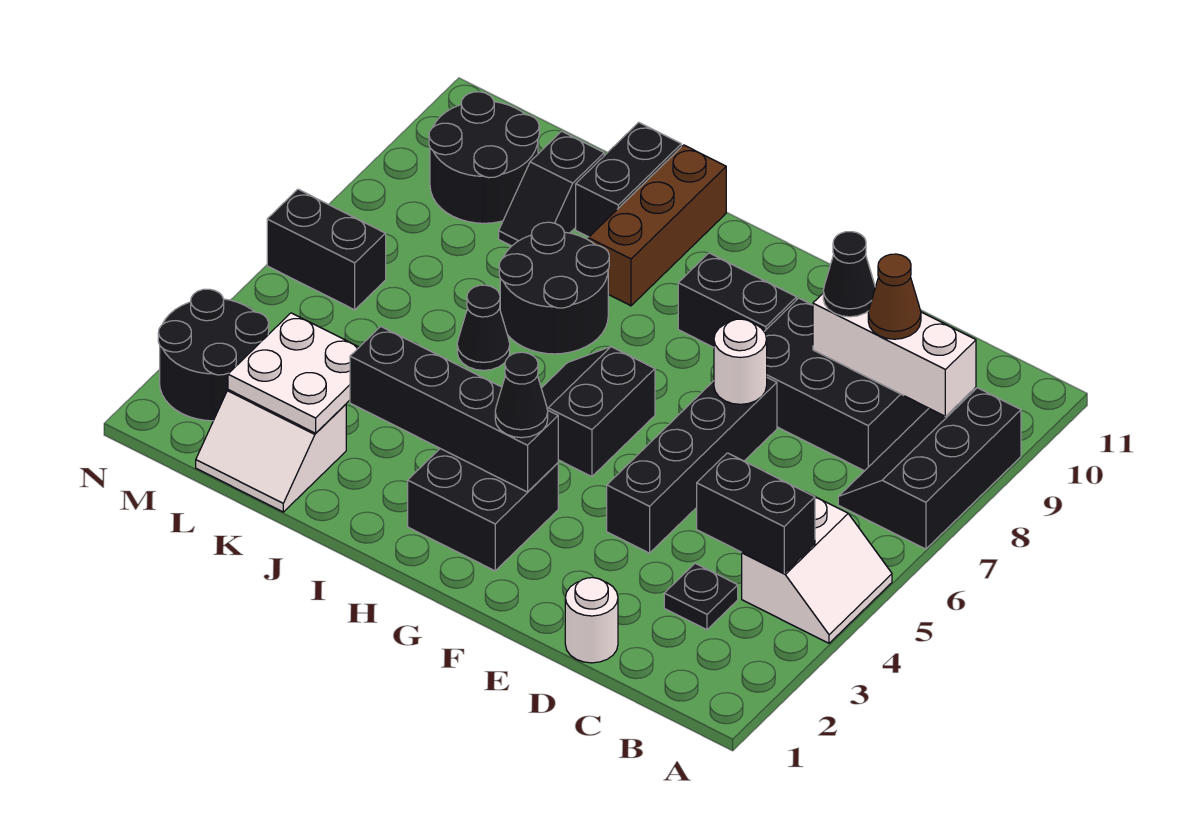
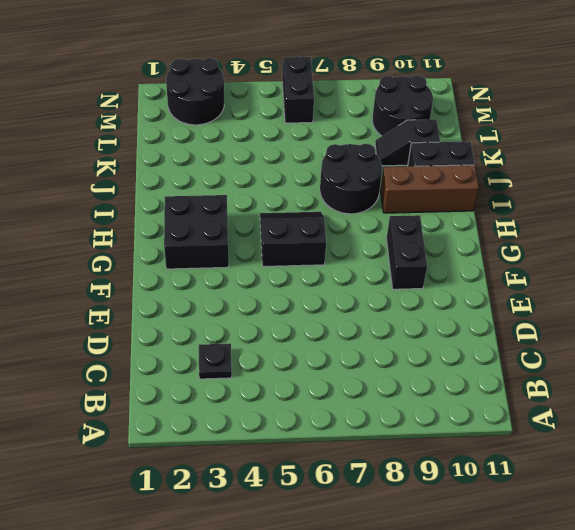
none -> white slope A4:B5 level 1 top B
none -> black slope A7:B9 level 1 top A
none -> black brick C8:E9 level 1

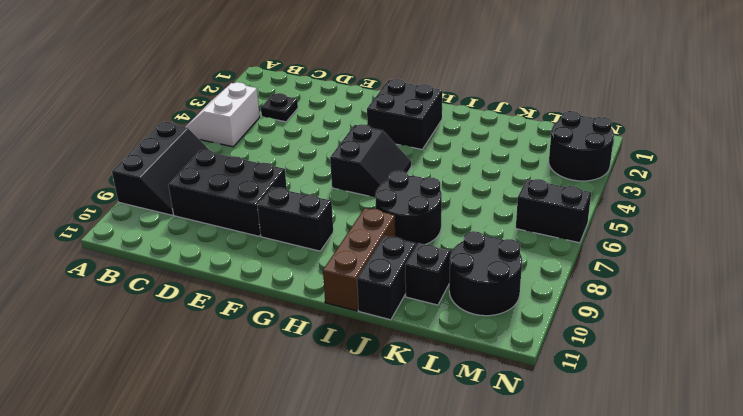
none -> white round brick D1 level 1
none -> black brick E4:E7 level 1
none -> black cone J6 level 1

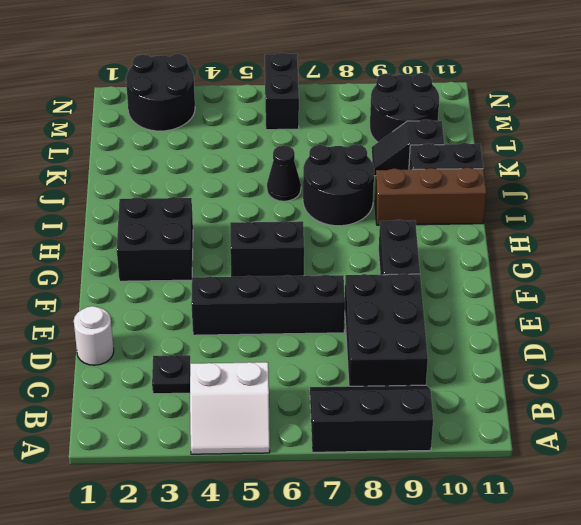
none -> white slope K1:L2 level 1 top 2
none -> black brick B4:C4 level 2
none -> white brick B9:D9 level 2

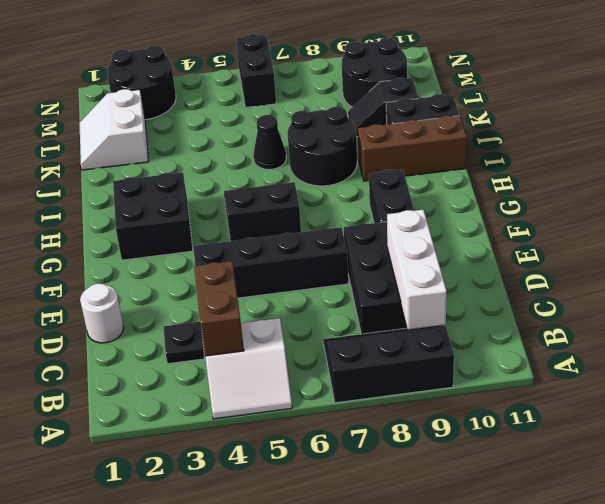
brown brick B4:C4 level 2 -> black brick B4:C4 level 2
none -> white round brick E7 level 2
none -> black brick G3:J3 level 2
none -> white plate K2:L3 level 2

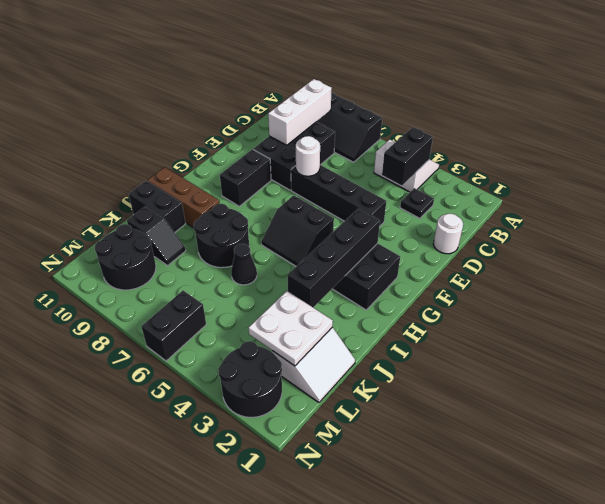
none -> brown cone C9 level 3
none -> black cone D9 level 3
none -> black cone G3 level 3

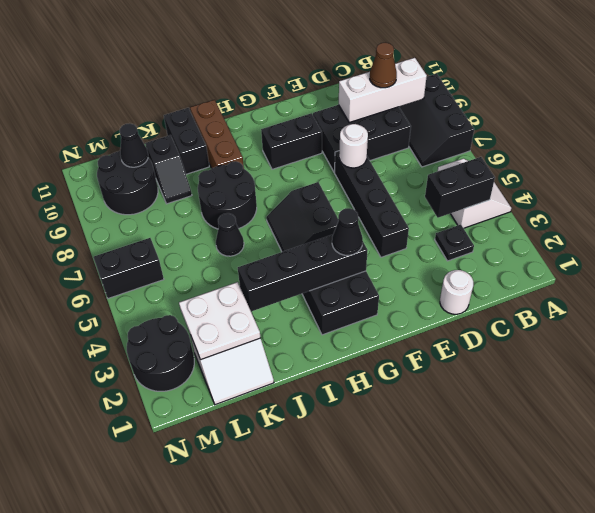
black cone L10 level 2 -> black cone D9 level 3

